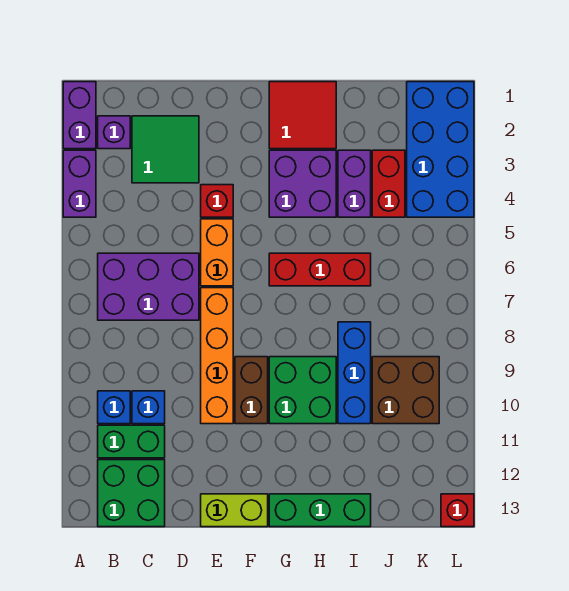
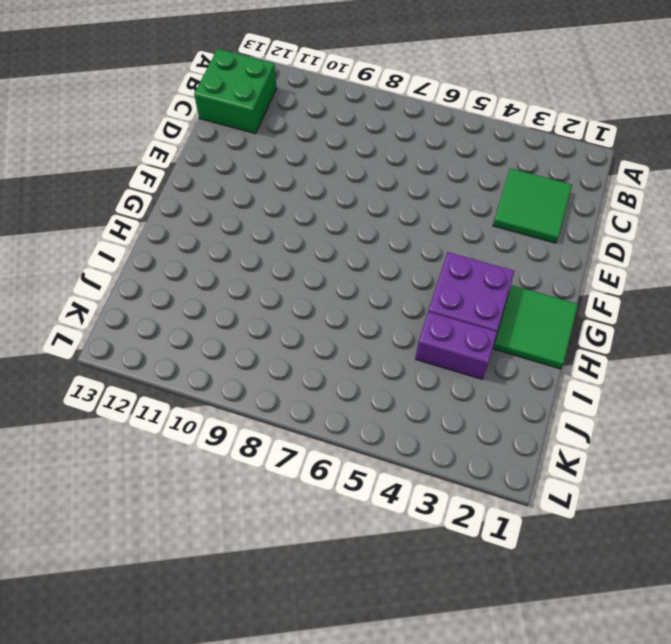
green tile G1:H2 level 1 -> red tile G1:H2 level 1
none -> purple brick A1:A2 level 1
none -> purple brick A3:A4 level 1
none -> purple brick B2 level 1

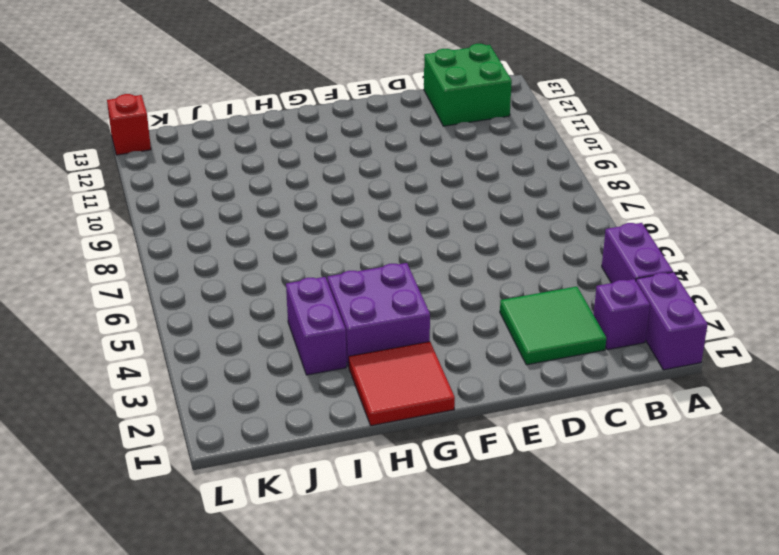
none -> purple brick B6:D7 level 1
none -> blue brick B10 level 1
none -> green brick B11:C11 level 1

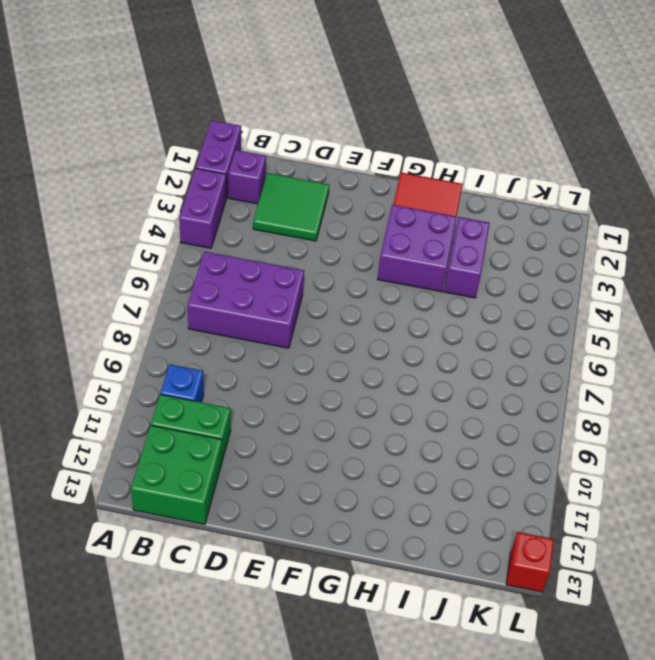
none -> blue brick C10 level 1
none -> red brick E4 level 1
none -> orange brick E5:E6 level 1

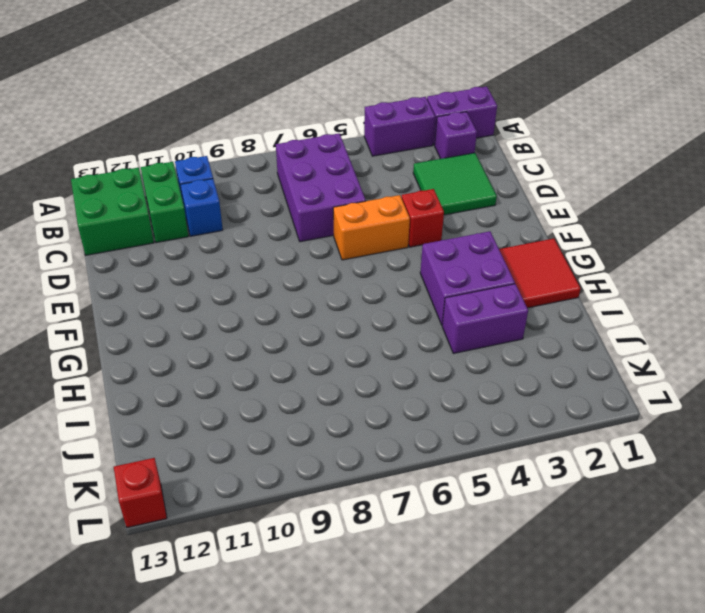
none -> orange brick E7:E10 level 1
none -> lime brick E13:F13 level 1
none -> brown brick F9:F10 level 1

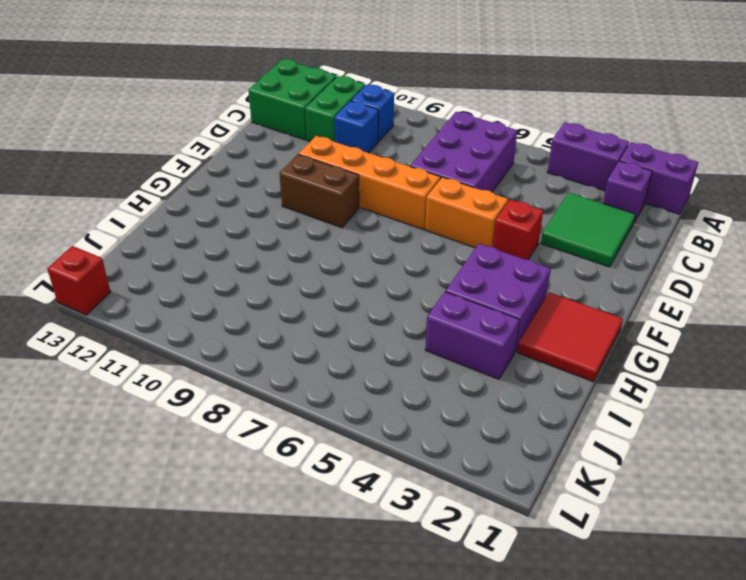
none -> lime brick E13:F13 level 1
none -> red brick G6:I6 level 1
none -> green brick G9:H10 level 1

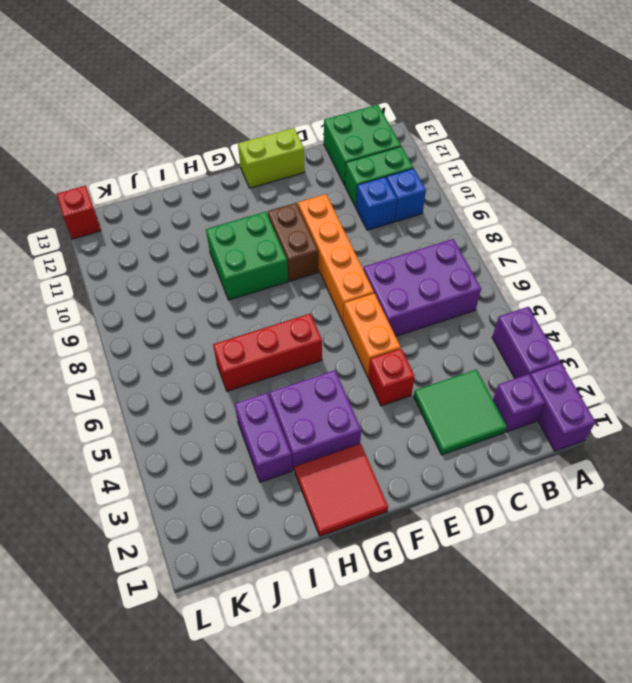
none -> green brick G13:I13 level 1
none -> blue brick I8:I10 level 1
none -> red brick J3:J4 level 1

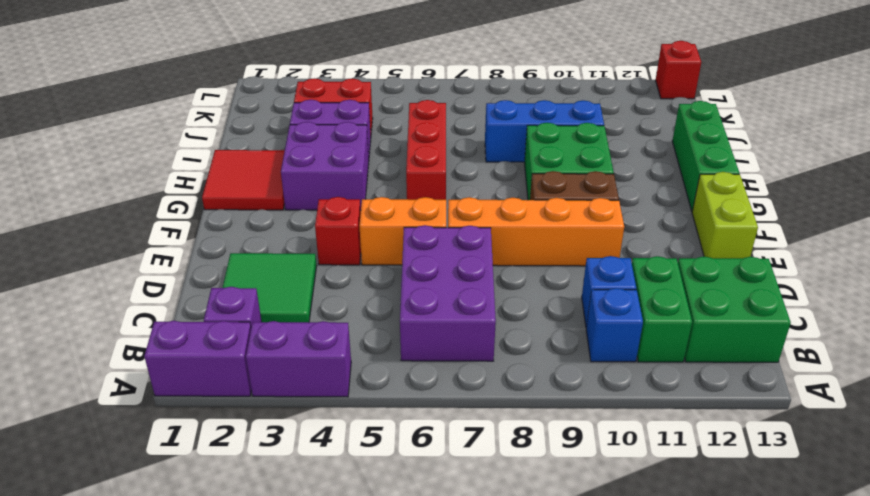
none -> brown brick J9:K10 level 1
none -> blue brick K1:L4 level 1

